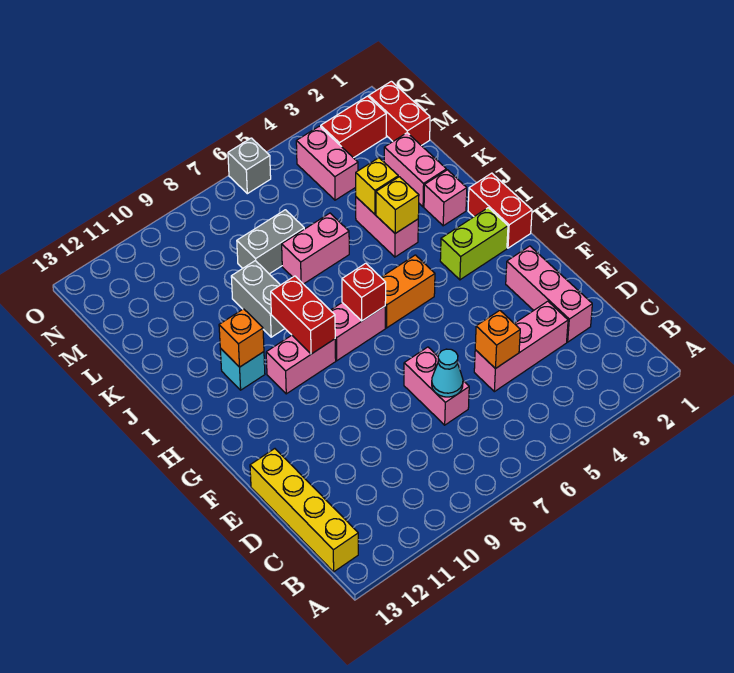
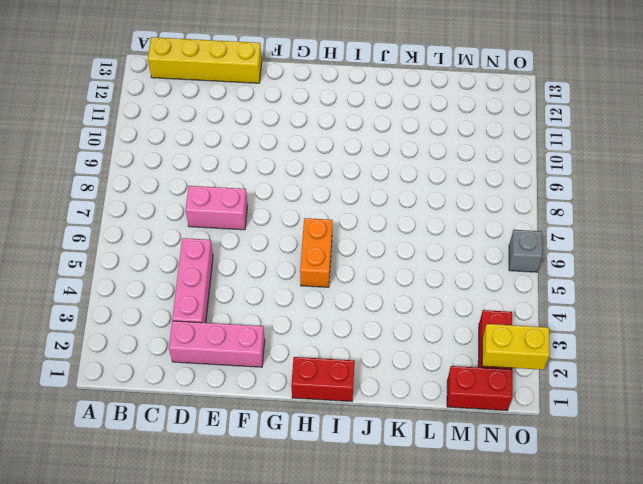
yellow brick N2:O2 level 2 -> none
none -> lime brick H2:H3 level 1
none -> pink brick H7:H8 level 1
none -> pink brick H9:H10 level 1

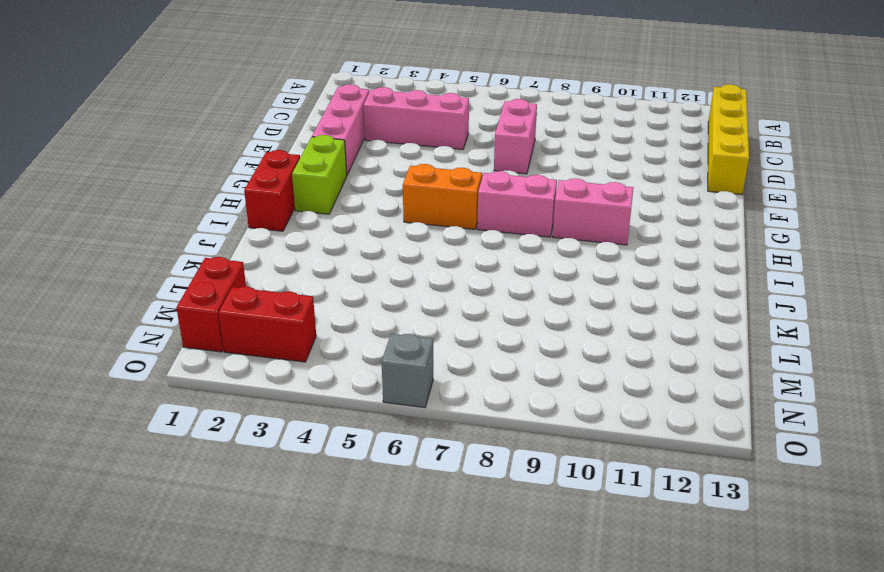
lime brick G2:H2 level 1 -> lime brick H2:H3 level 1
none -> cyan brick I11 level 1
none -> pink brick J2 level 1
none -> pink brick J4:K4 level 1

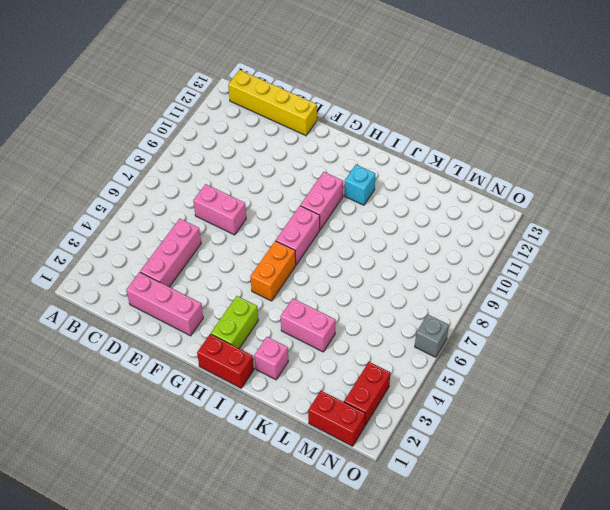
none -> grey brick J9:K9 level 1
none -> pink brick K2:L2 level 1
none -> pink brick K6:K7 level 1

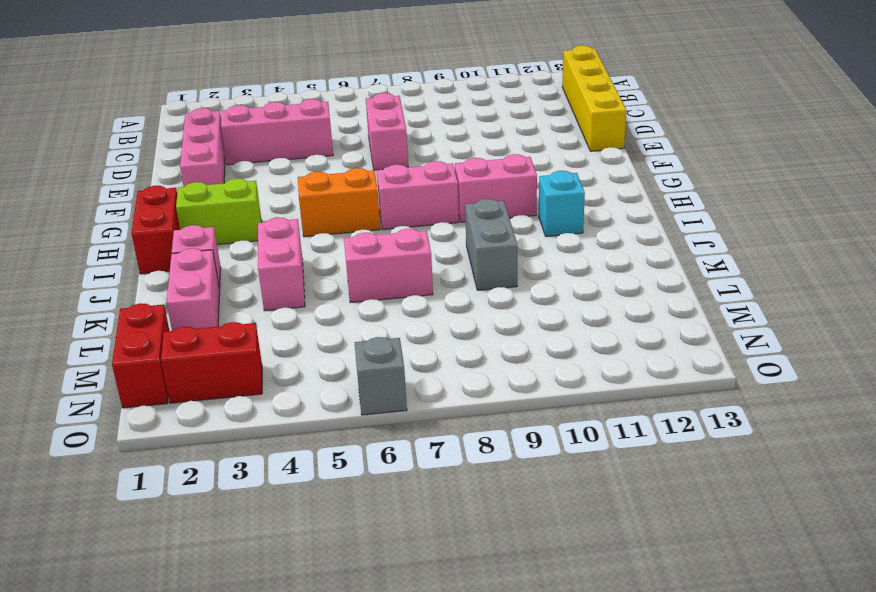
none -> grey brick L7:L8 level 1
none -> pink brick M4:N4 level 1
none -> orange brick D5 level 2

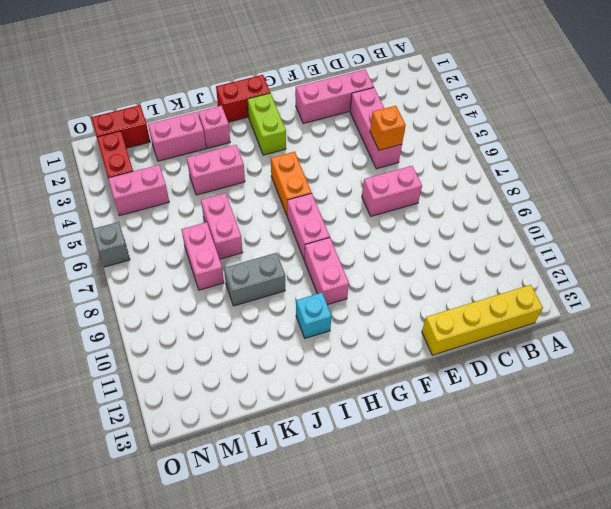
pink brick L7:L8 level 1 -> grey brick L7:L8 level 1
none -> cyan cone D7 level 2
none -> red brick H7 level 2
none -> red brick H9:I9 level 2

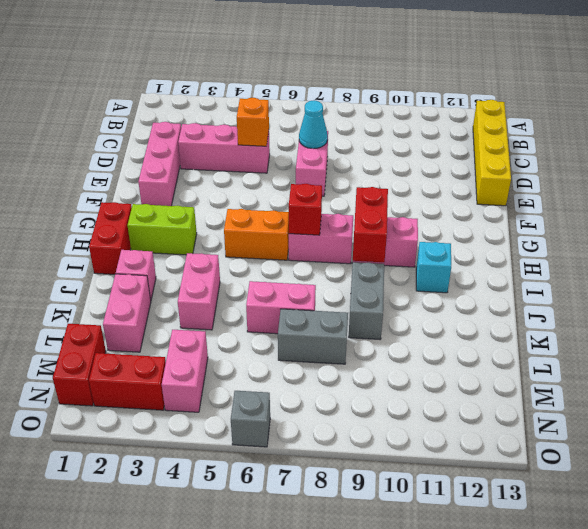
none -> orange brick I11 level 2
none -> yellow brick J4 level 2
none -> yellow brick K4 level 2

